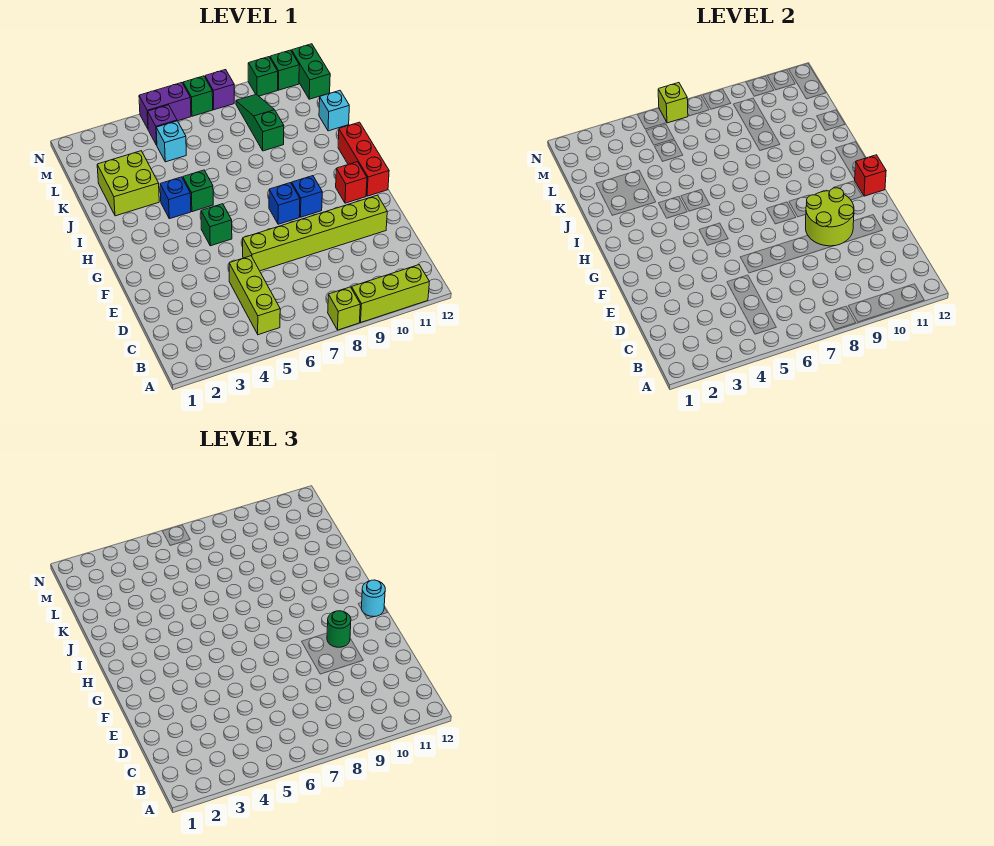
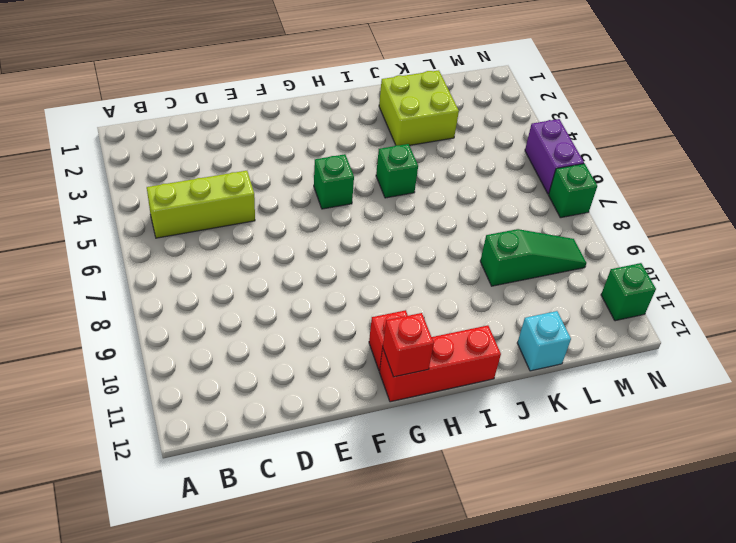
none -> lime brick A8 level 1
none -> lime brick A9:A11 level 1
none -> lime brick E6:E11 level 1

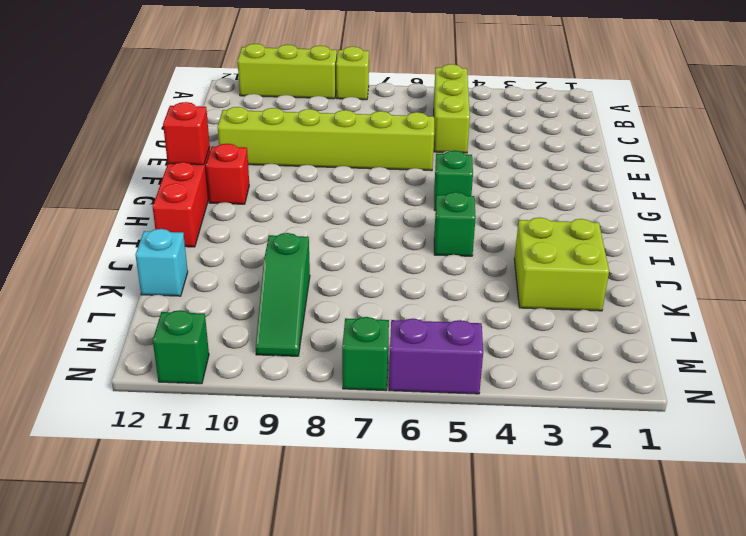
none -> blue brick G8 level 1
none -> blue brick G9 level 1
none -> blue brick I4 level 1

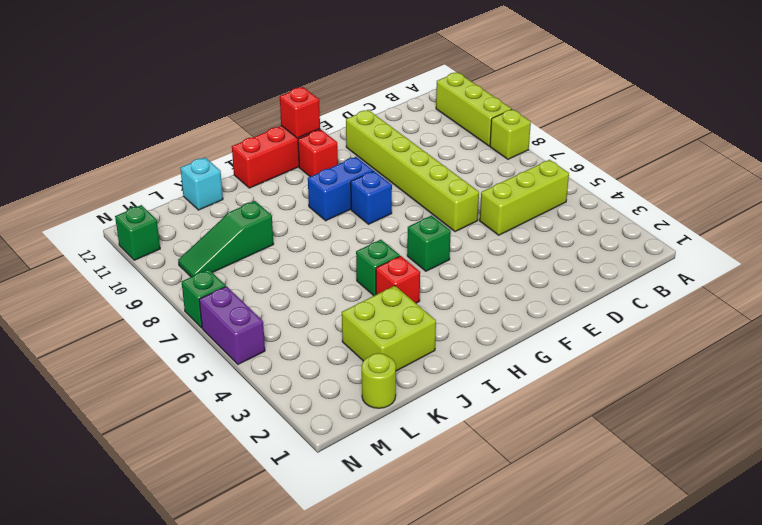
blue brick G9:H9 level 1 -> blue brick G9 level 1
red brick I4 level 1 -> blue brick I4 level 1
lime round brick L1 level 1 -> none
none -> cyan brick L5 level 1
none -> purple brick M5 level 1
none -> green brick M12:N12 level 1

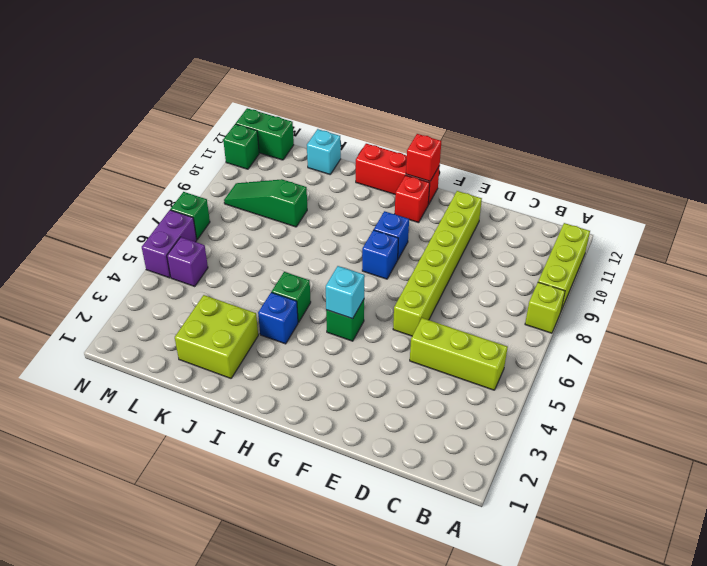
cyan brick G5 level 2 -> cyan brick L5 level 1
none -> purple brick N8 level 1
none -> green brick N10 level 1
none -> lime round brick E9:F10 level 2

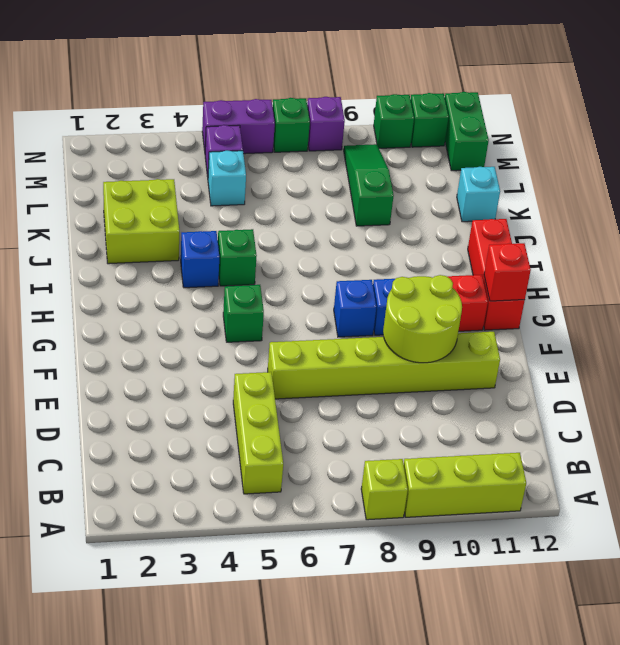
none -> lime brick N6 level 2
none -> green round brick F10 level 3
none -> cyan round brick G12 level 3

